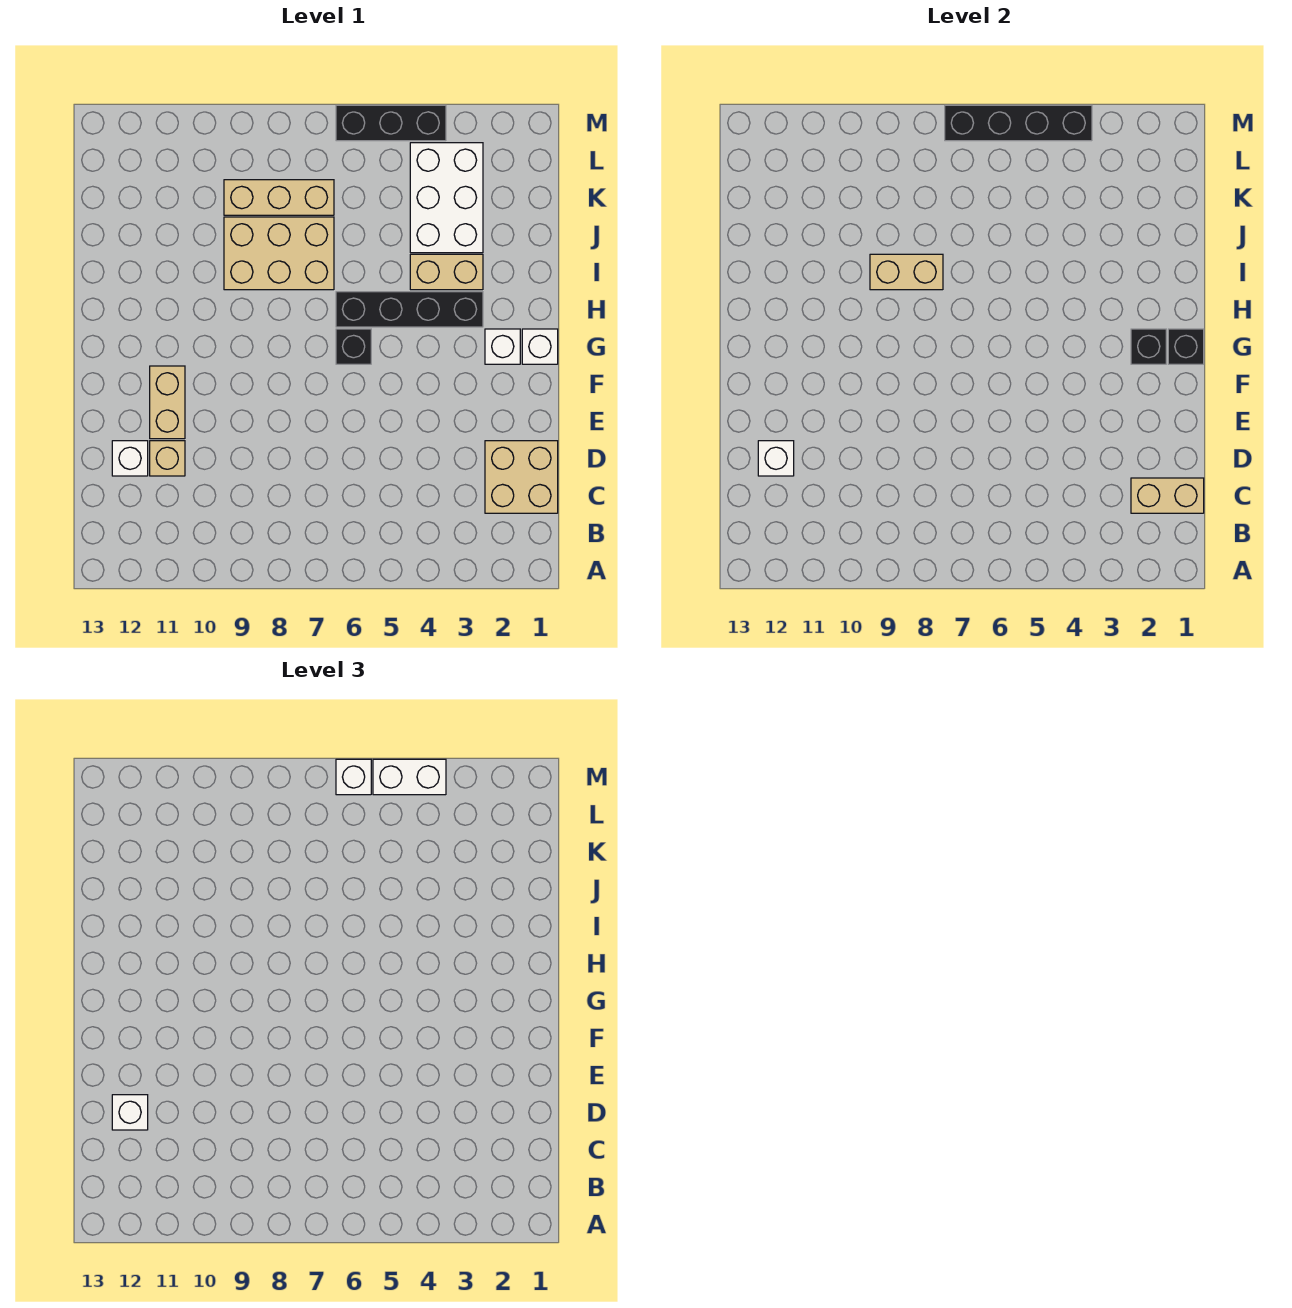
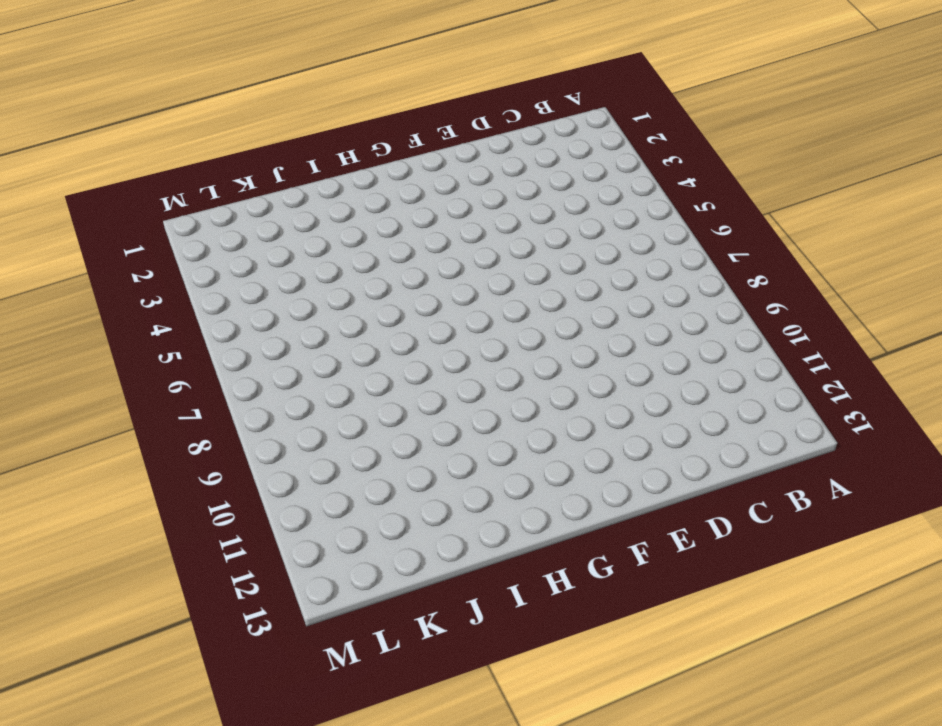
none -> tan brick C1:D2 level 1
none -> tan brick D11 level 1
none -> white brick D12 level 1

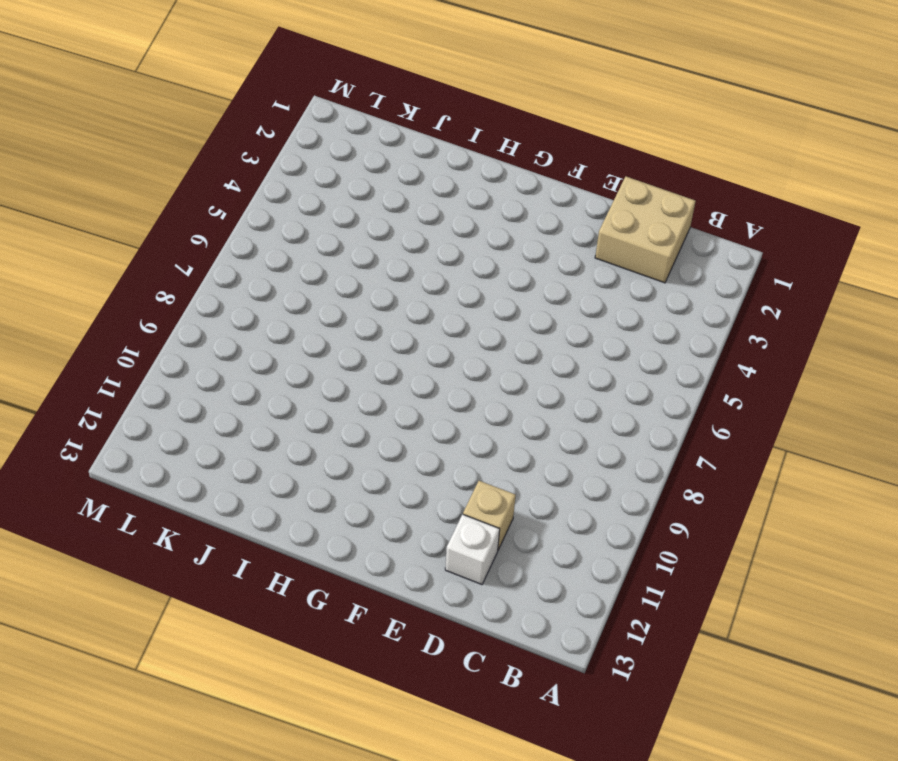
none -> tan brick E11:F11 level 1
none -> white brick G1 level 1
none -> white brick G2 level 1

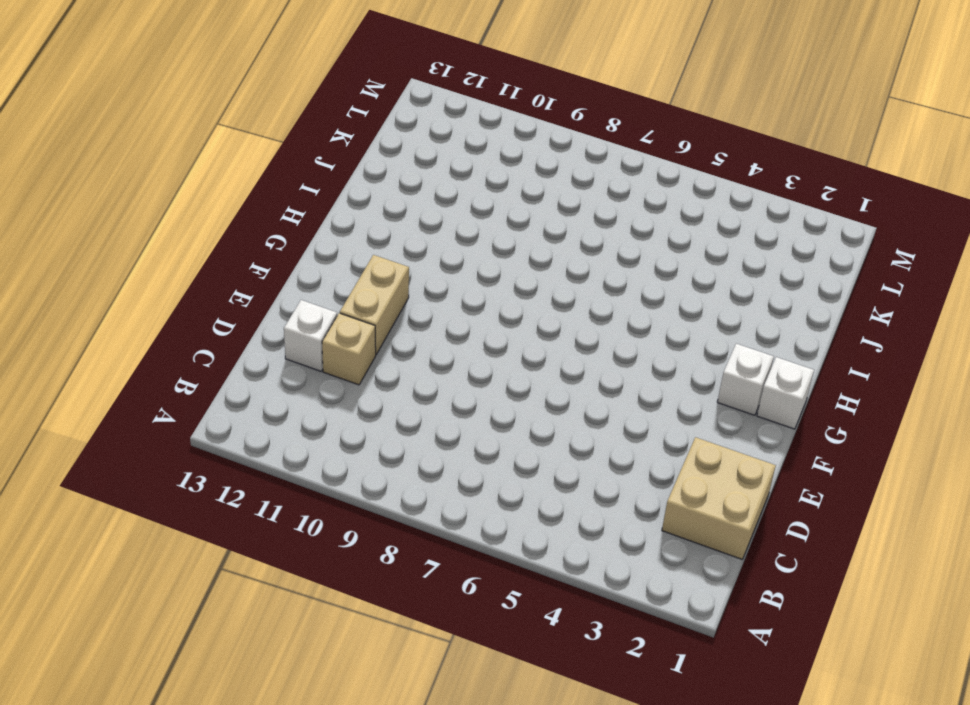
none -> black brick G6 level 1
none -> black brick H3:H6 level 1
none -> tan brick I3:I4 level 1

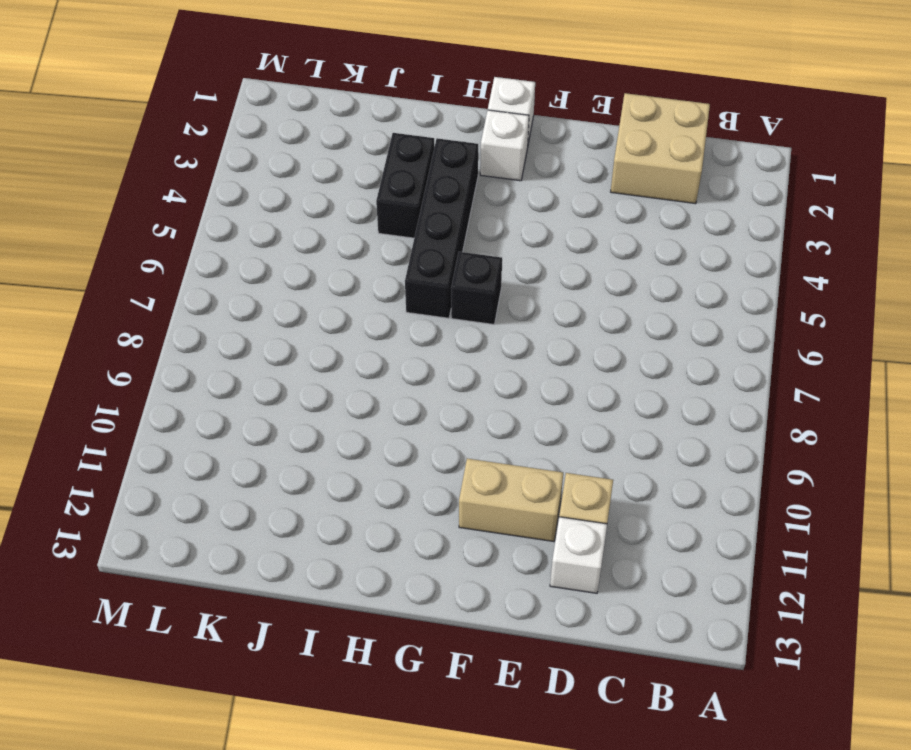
black brick I3:I4 level 1 -> tan brick I3:I4 level 1
none -> tan brick I7:J9 level 1
none -> white brick J3:L4 level 1
none -> tan brick K7:K9 level 1

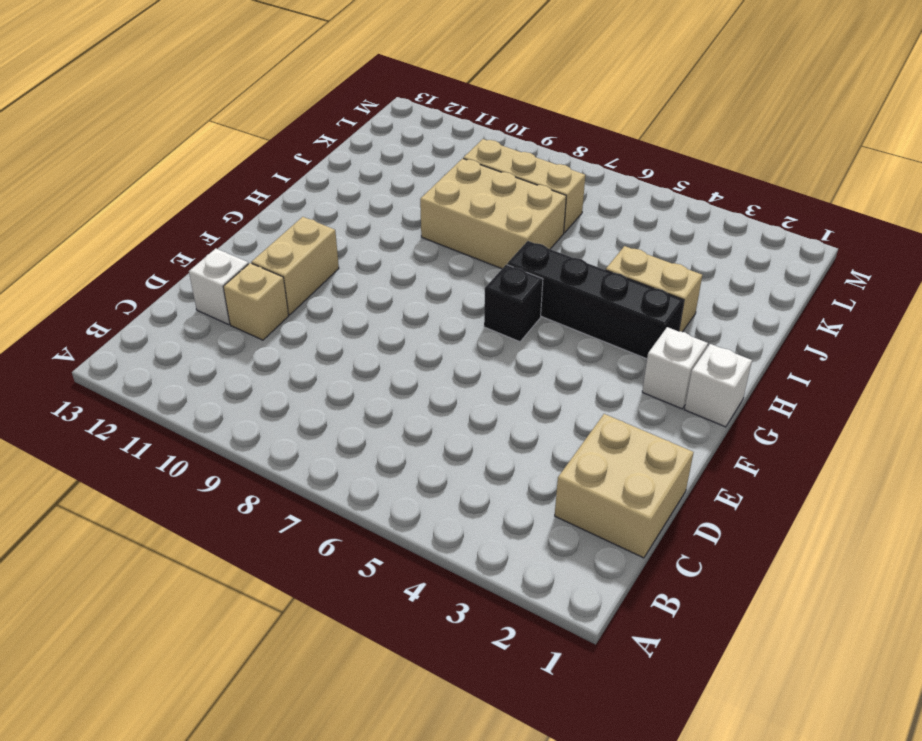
none -> white brick J3:L4 level 1
none -> black brick M4:M6 level 1
none -> tan brick C1:C2 level 2

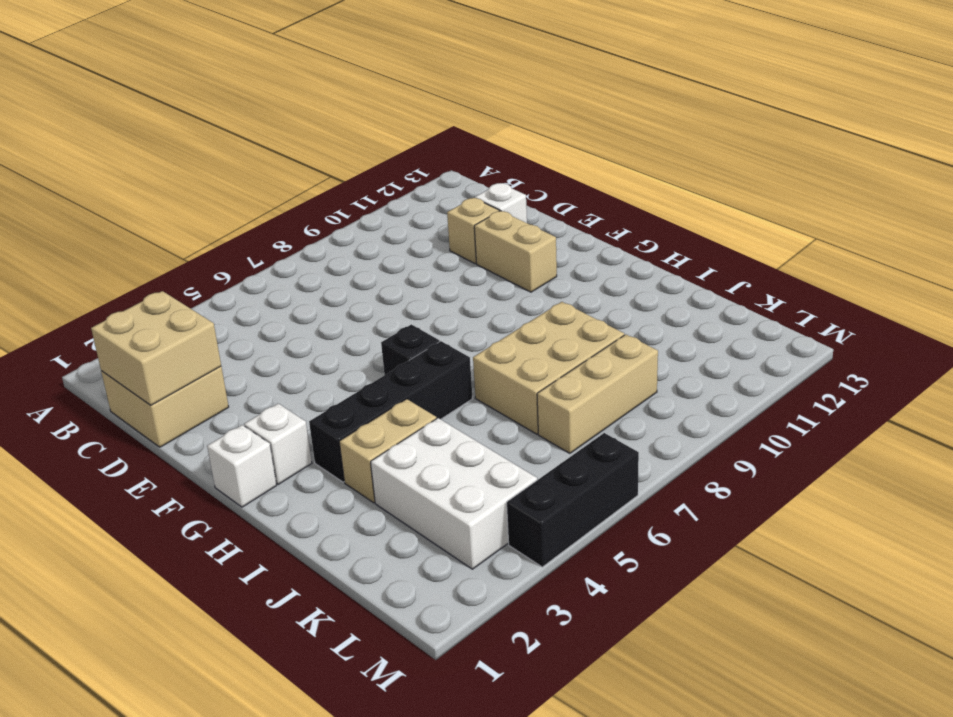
tan brick C1:D2 level 2 -> tan brick C1:C2 level 2
none -> white brick D12 level 2
none -> black brick G1 level 2
none -> black brick G2 level 2

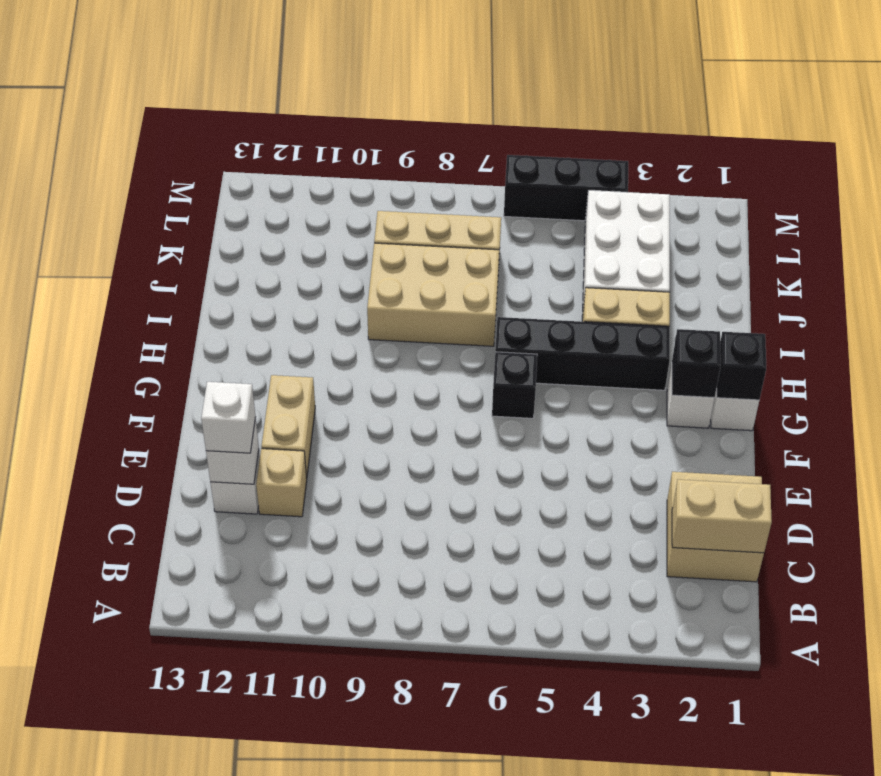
none -> tan brick I8:I9 level 2
none -> black brick M4:M7 level 2
none -> white brick M4:M5 level 3

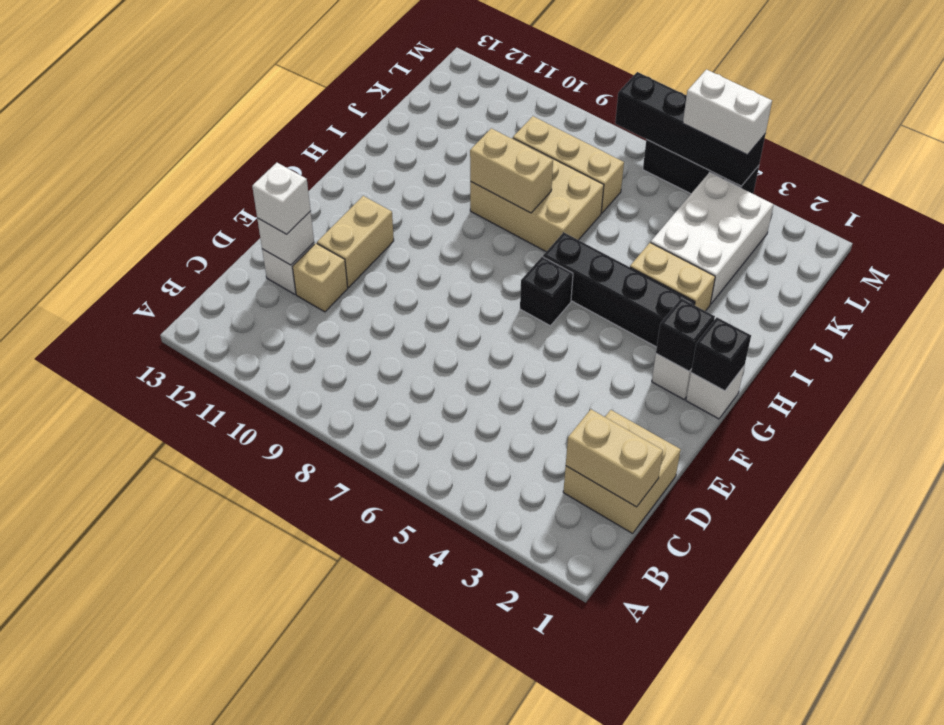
none -> white brick M6 level 3

